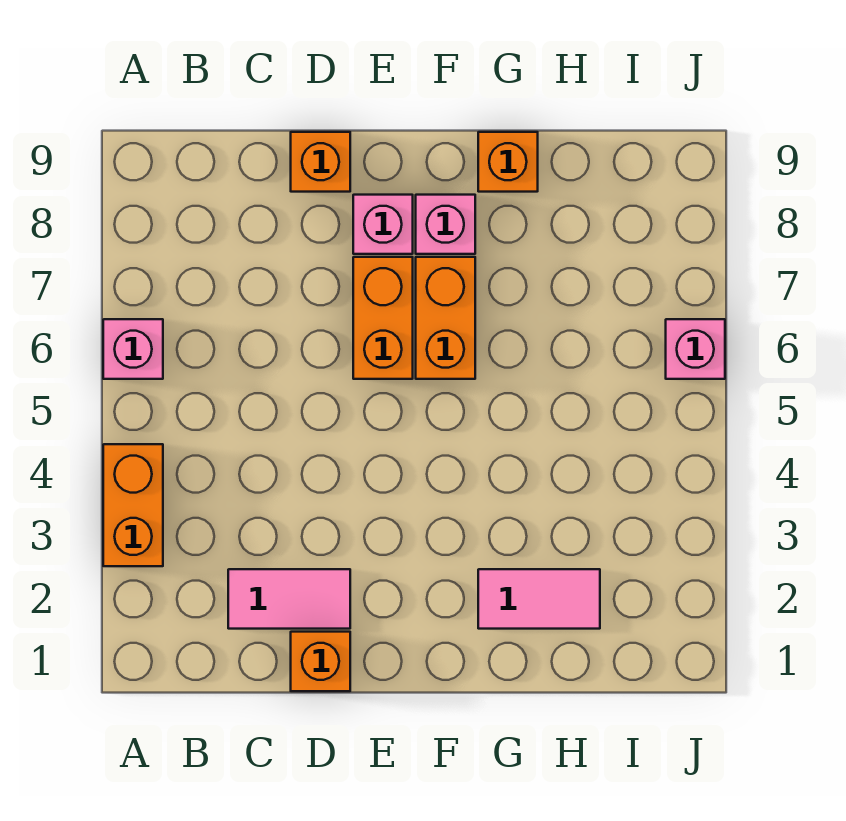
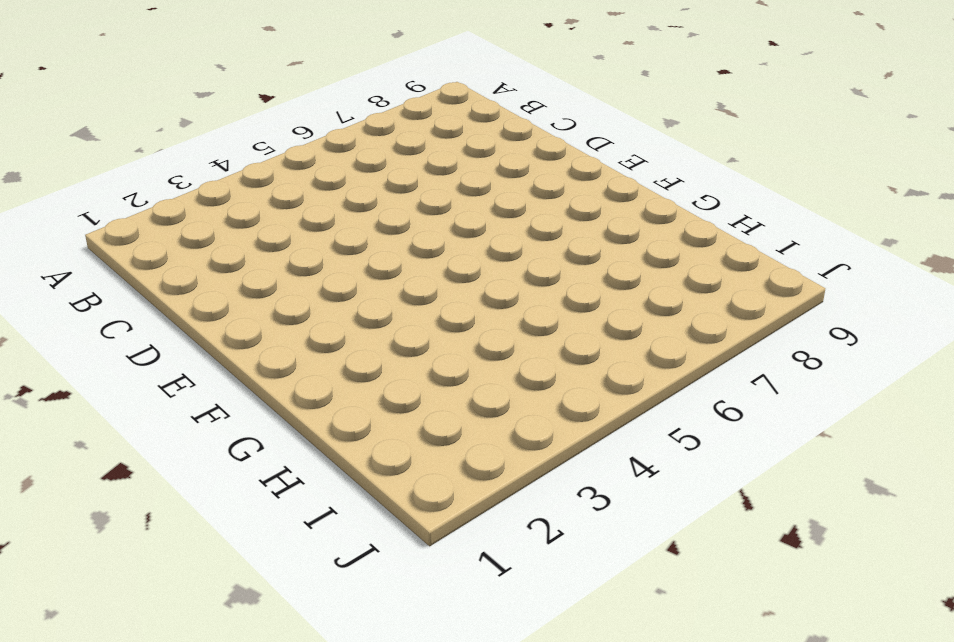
none -> orange brick A3:A4 level 1
none -> pink brick A6 level 1
none -> pink tile C2:D2 level 1

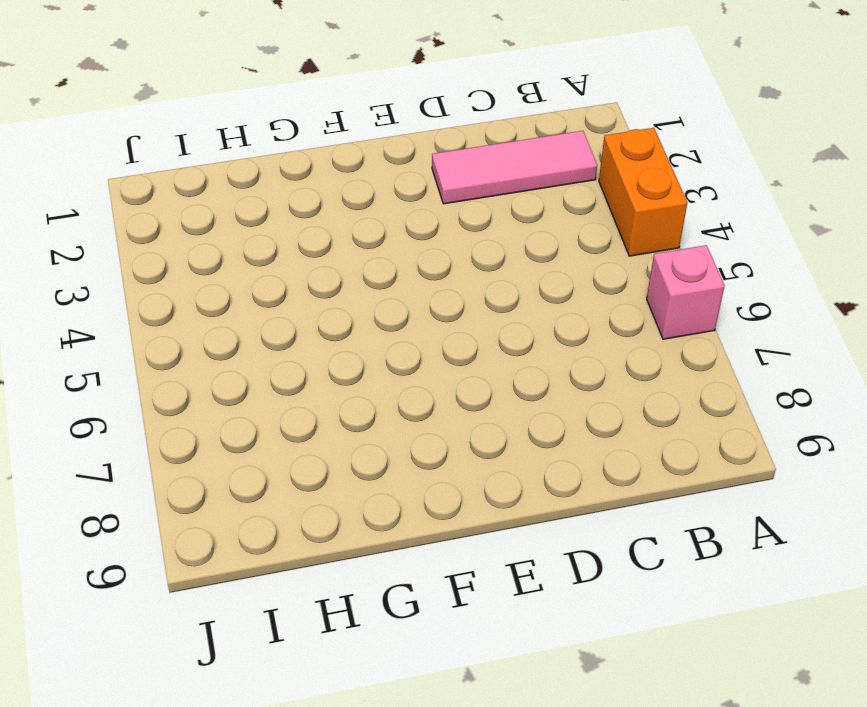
pink tile B2:D2 level 1 -> pink tile C2:D2 level 1
none -> orange brick D1 level 1
none -> orange brick D9 level 1
none -> orange brick E6:E7 level 1

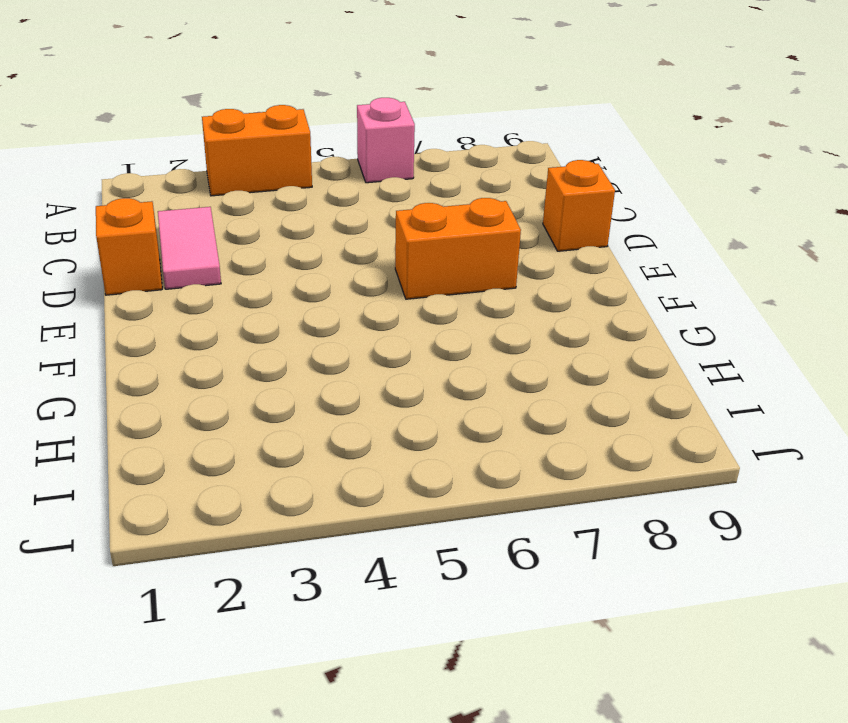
none -> pink brick E8 level 1
none -> orange brick F6:F7 level 1
none -> pink brick F8 level 1

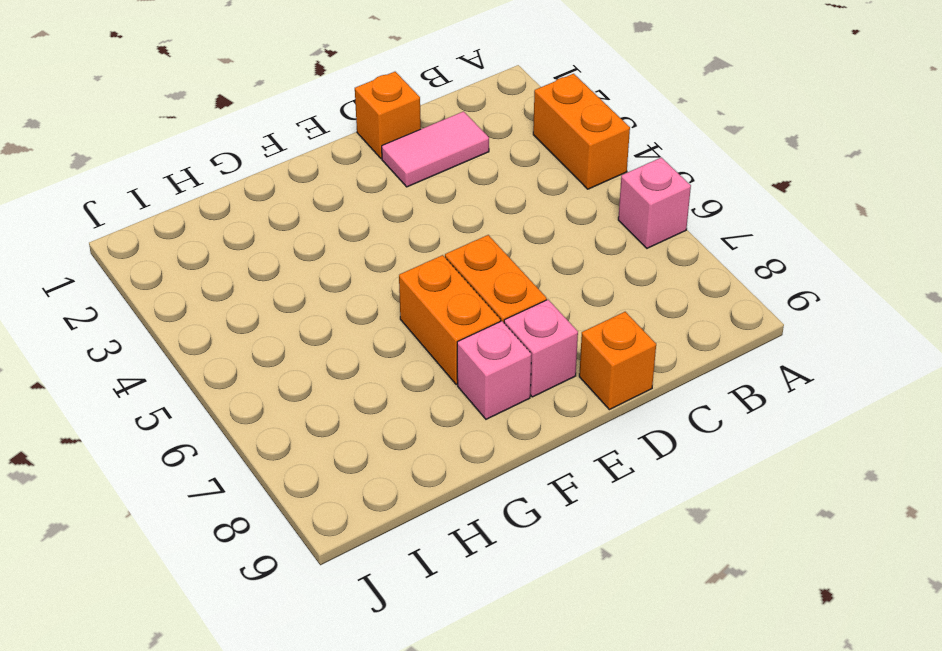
none -> pink tile G2:H2 level 1
none -> orange brick G9 level 1
none -> pink brick J6 level 1

